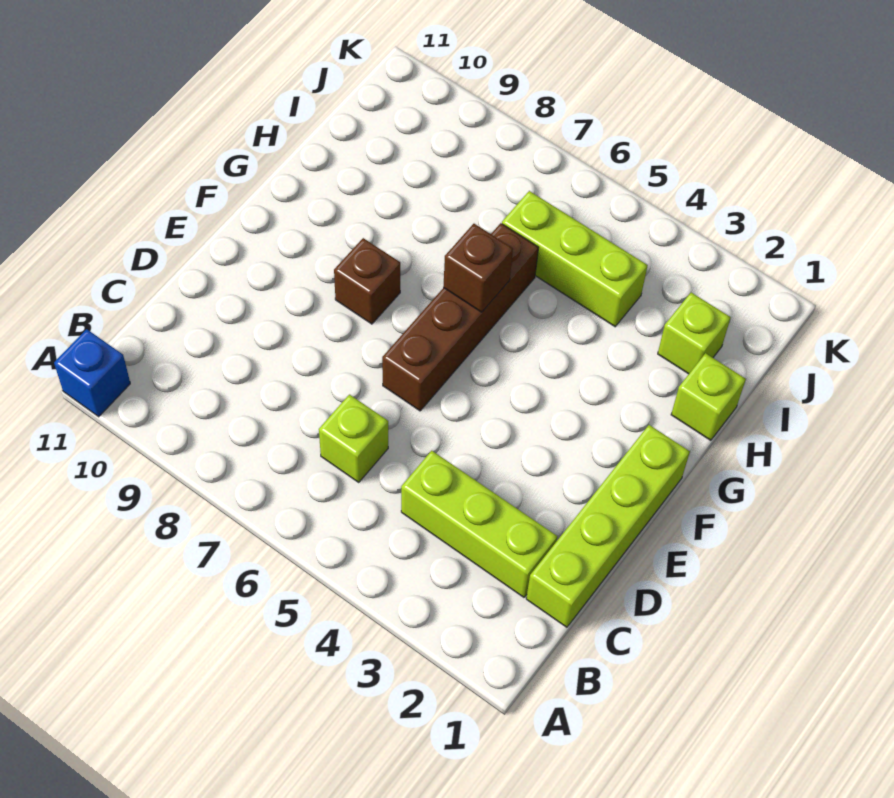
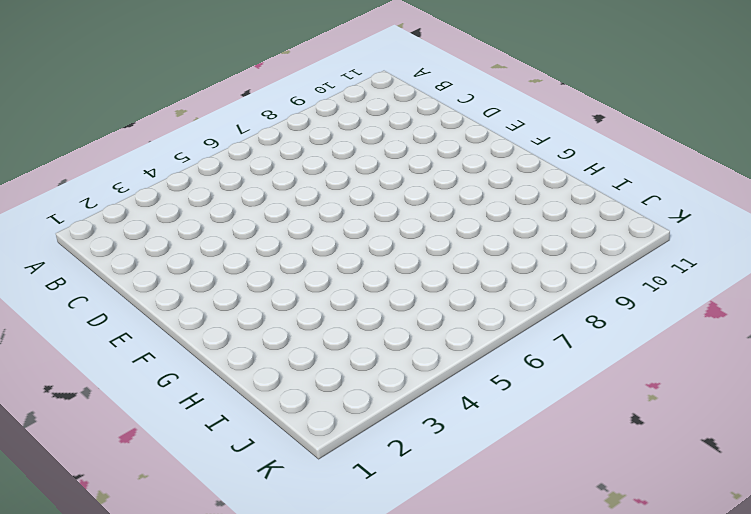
none -> blue brick A11 level 1
none -> lime brick C1:F1 level 1

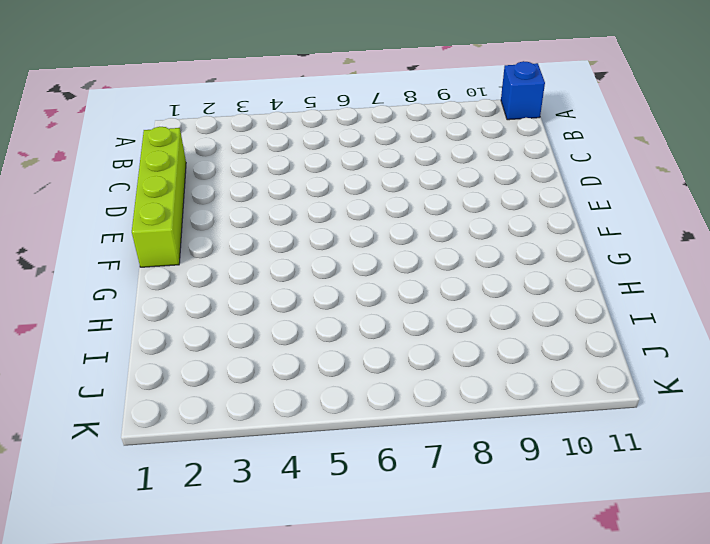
none -> lime brick C2:C4 level 1
none -> lime brick C6 level 1

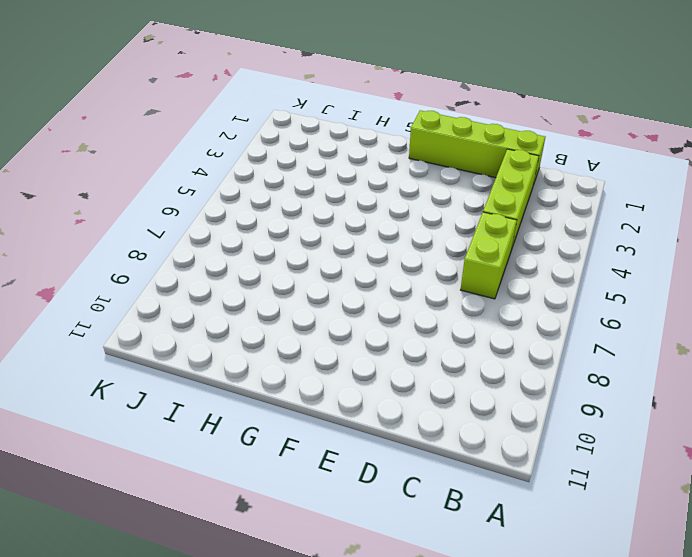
lime brick C5:C6 level 1 -> lime brick C6 level 1
none -> blue brick A11 level 1
none -> brown brick E6:H6 level 1

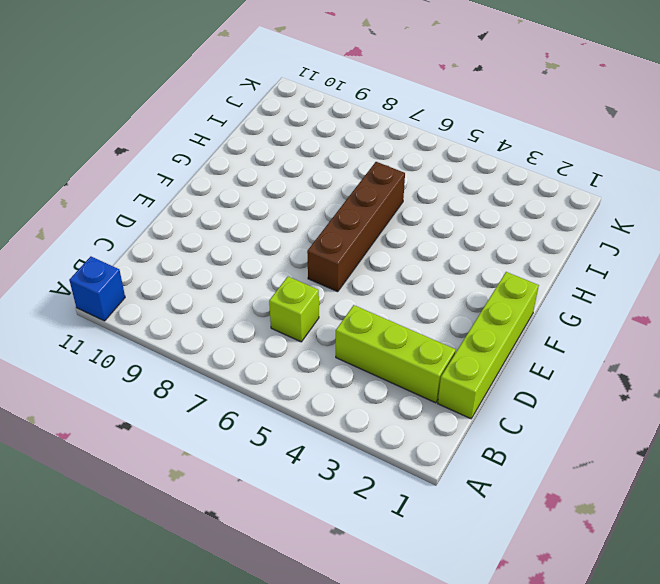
none -> brown brick F8 level 1
none -> lime brick H1 level 1

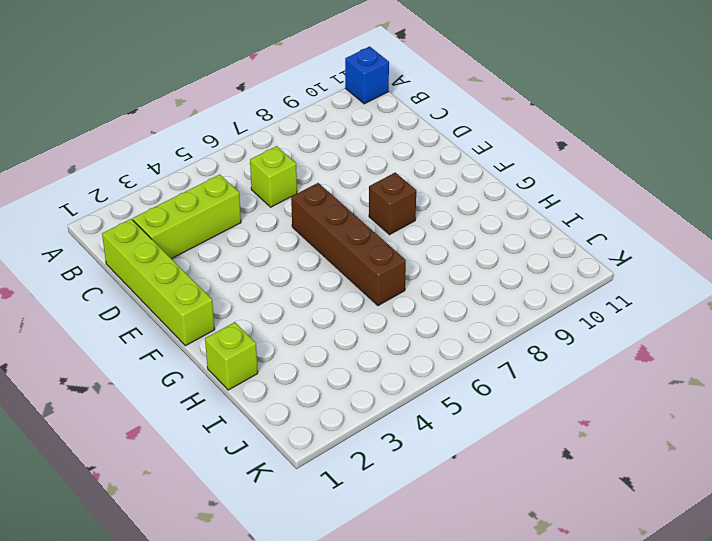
none -> lime brick I2 level 1
none -> lime brick I4:I6 level 1

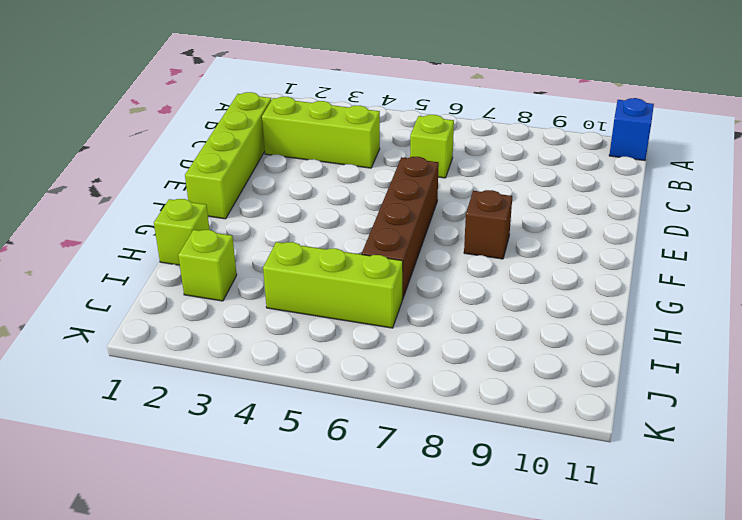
none -> brown brick G6 level 2

